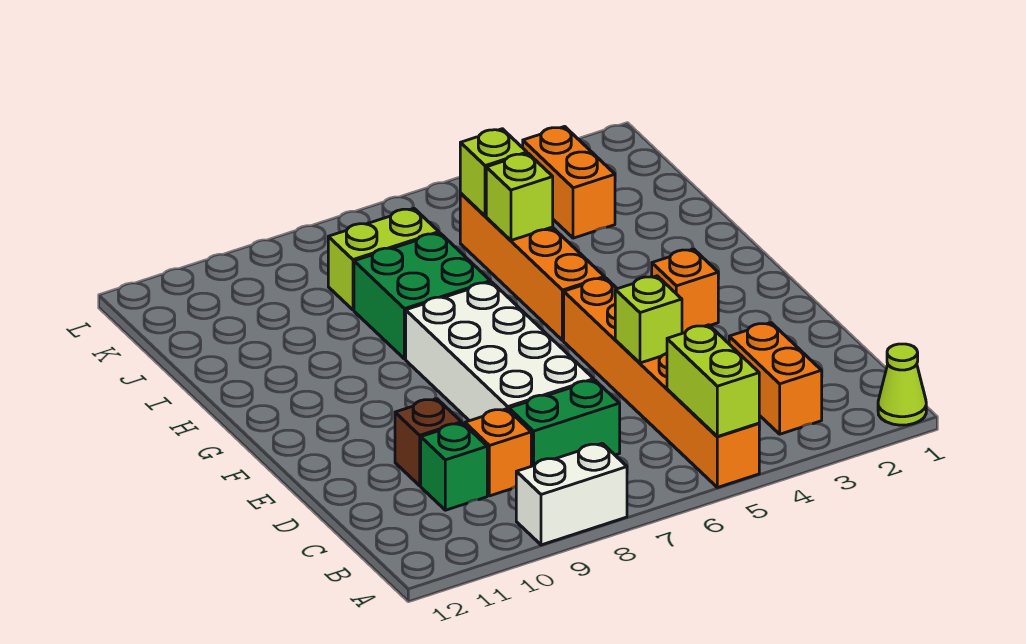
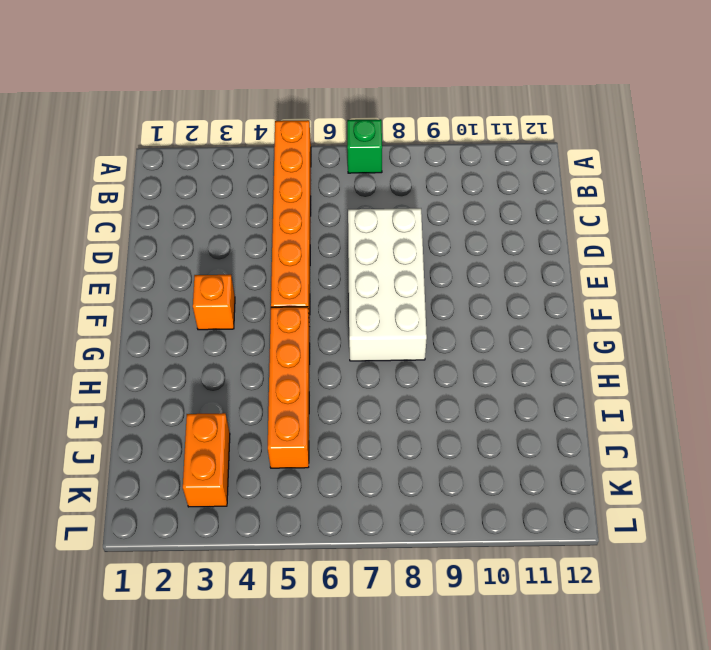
green brick A7 level 1 -> green brick C10 level 1
none -> lime cone A1 level 1
none -> white brick A8:A9 level 1
none -> orange brick B3:C3 level 1

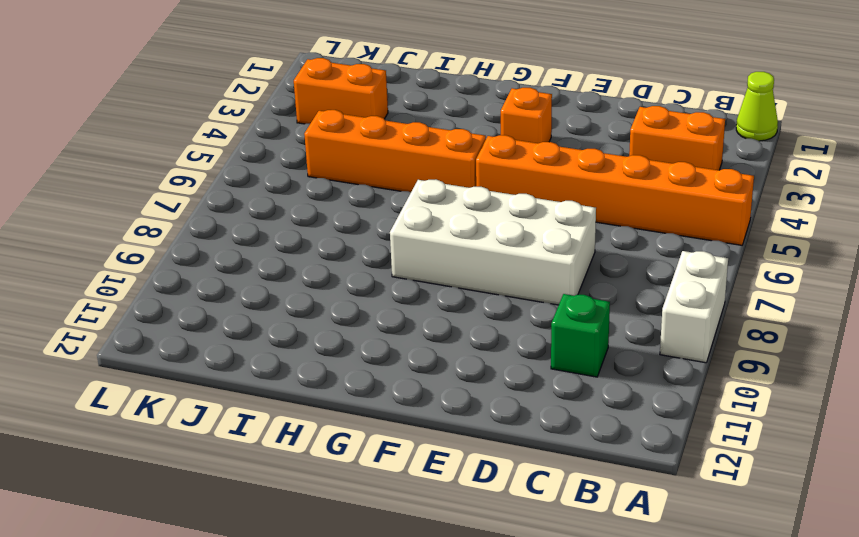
none -> green brick C7:C8 level 1
none -> orange brick C9 level 1
none -> brown brick D10 level 1

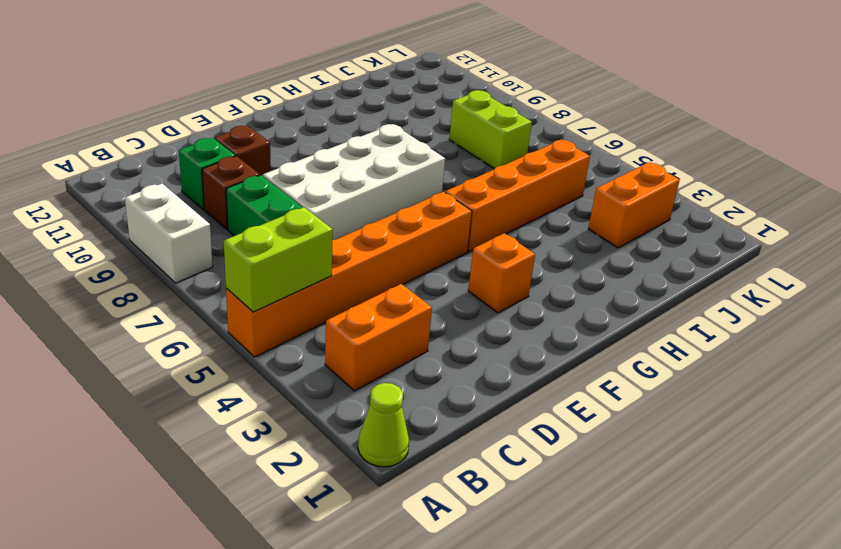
brown brick C9 level 1 -> orange brick C9 level 1
none -> green brick H7:I8 level 1
none -> lime brick D5 level 2
none -> lime brick I5 level 2

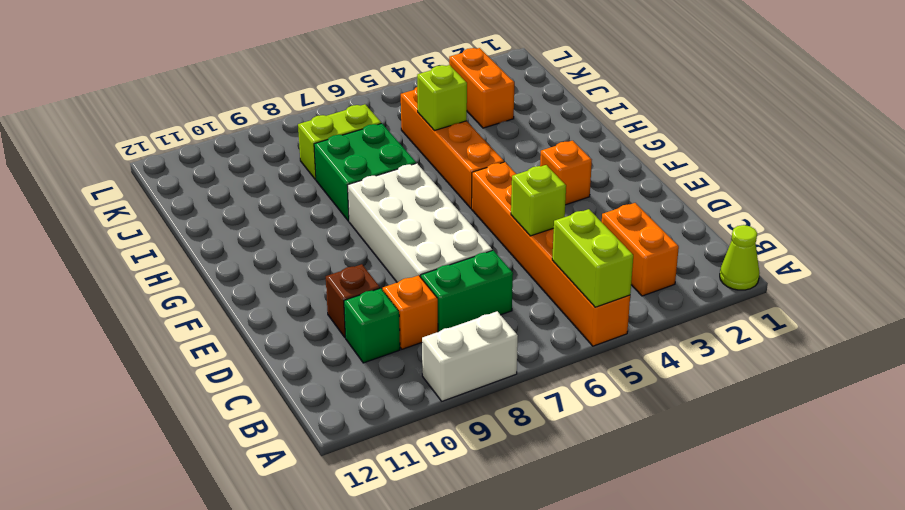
none -> lime brick J5 level 2

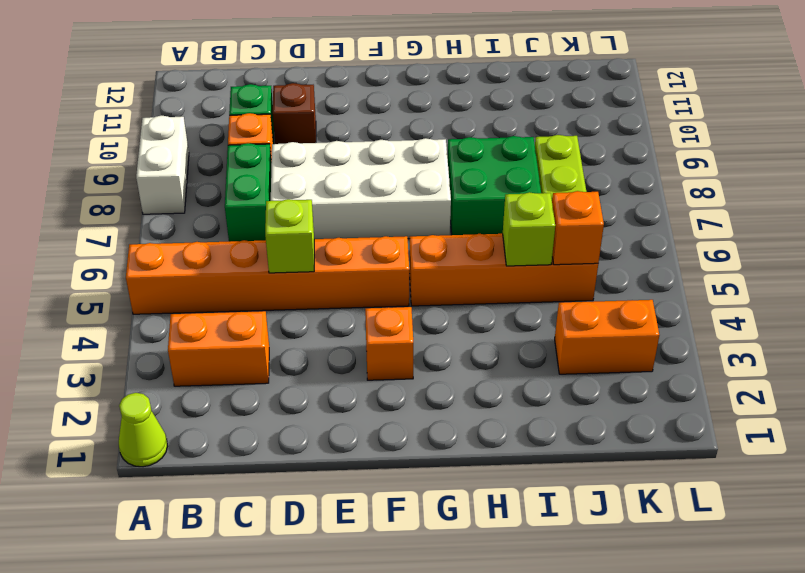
orange brick J5 level 2 -> lime brick J5 level 2
none -> lime brick A5:B5 level 2

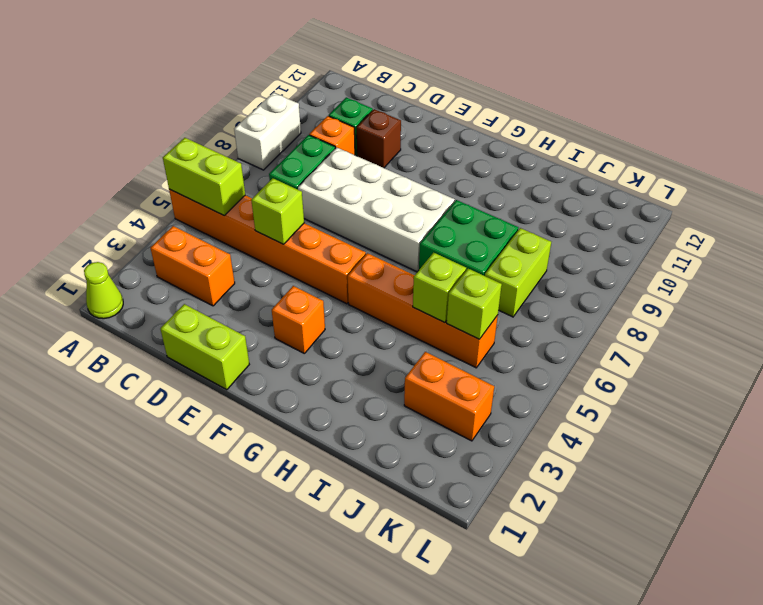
lime brick D1:E1 level 1 -> none

